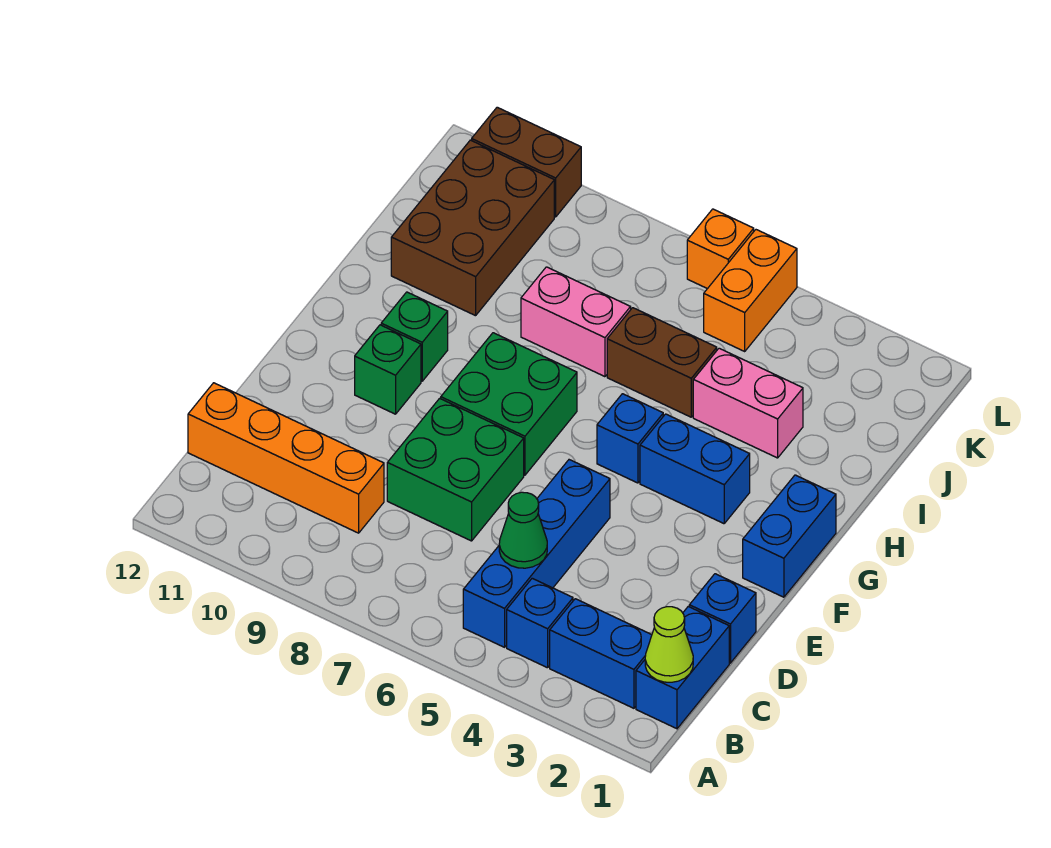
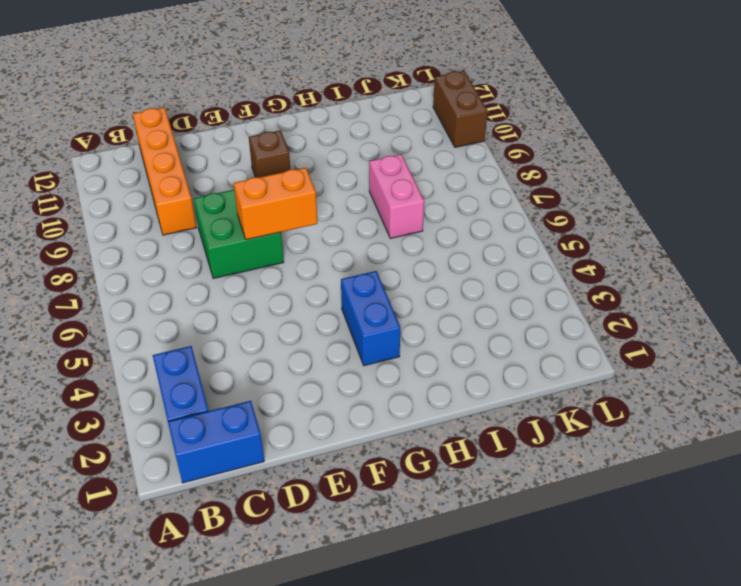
orange brick E7:F7 level 2 -> orange brick K5:L5 level 1
brown brick F10 level 1 -> green brick F10 level 1
none -> blue brick B4 level 1
none -> blue brick B5:E5 level 1
none -> blue brick D1 level 1

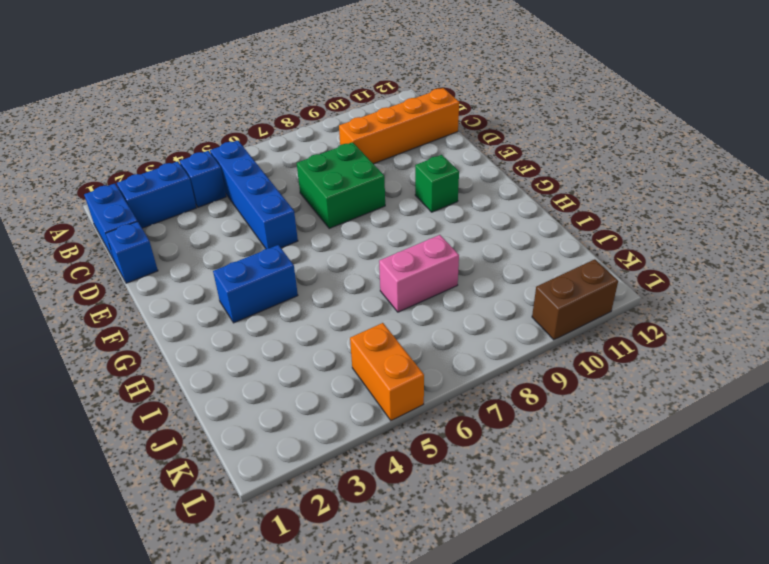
none -> blue brick F1:G1 level 1
none -> green brick F7:G8 level 1
none -> blue brick G5 level 1

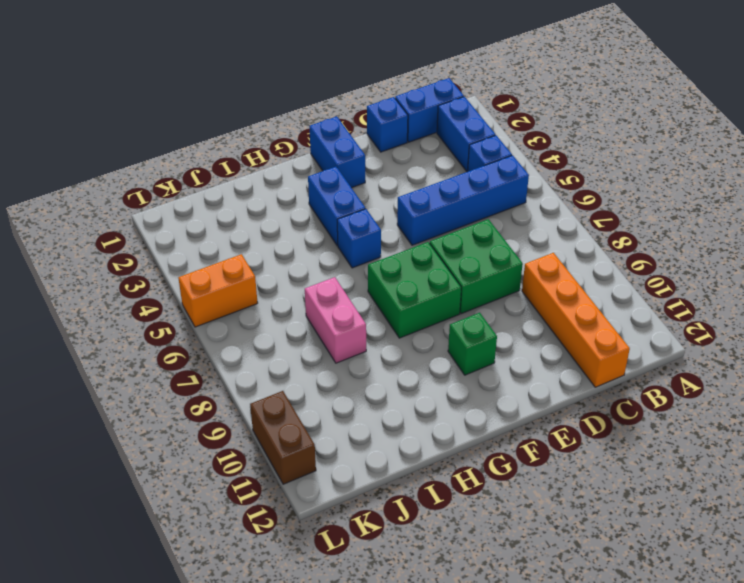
blue brick F1:F2 level 1 -> blue brick F1:G1 level 1
none -> green brick G10 level 1
none -> pink brick I3:I4 level 1
none -> brown brick I5:I6 level 1

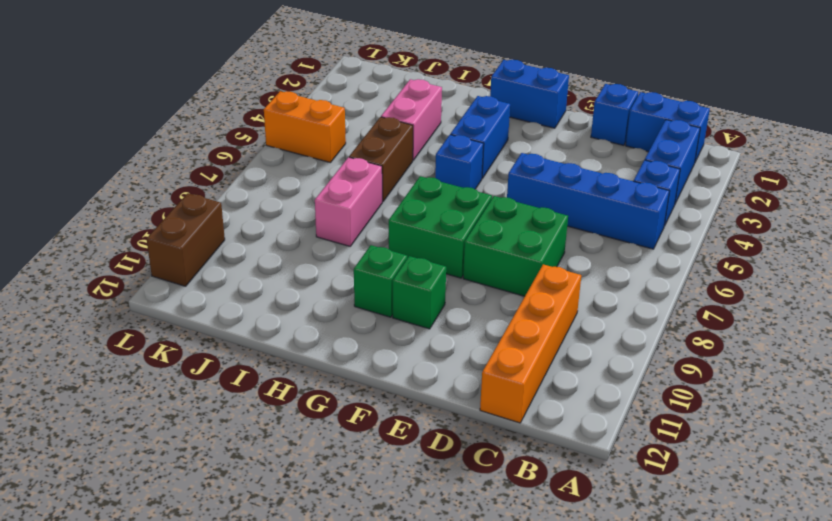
none -> brown brick I10:K11 level 1
none -> orange brick L6 level 1
none -> lime cone B1 level 2

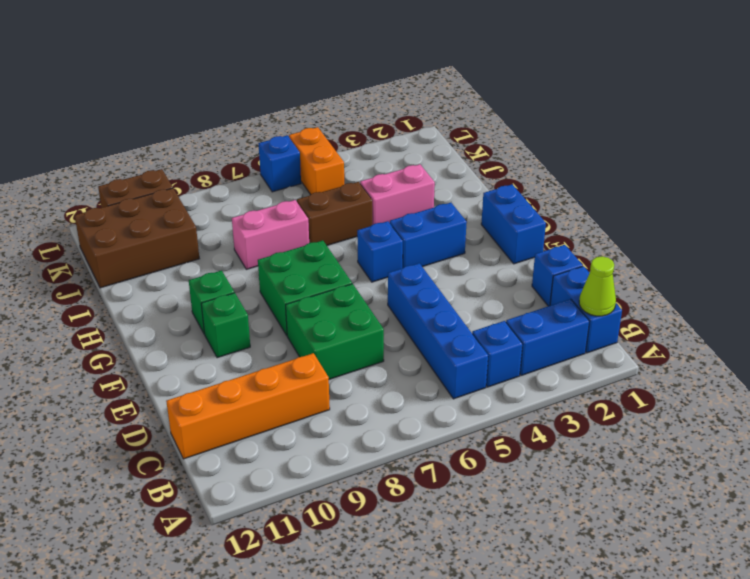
brown brick J10:K12 level 1 -> brown brick I10:K11 level 1
blue brick L6 level 1 -> orange brick L6 level 1
none -> green cone C5 level 2

